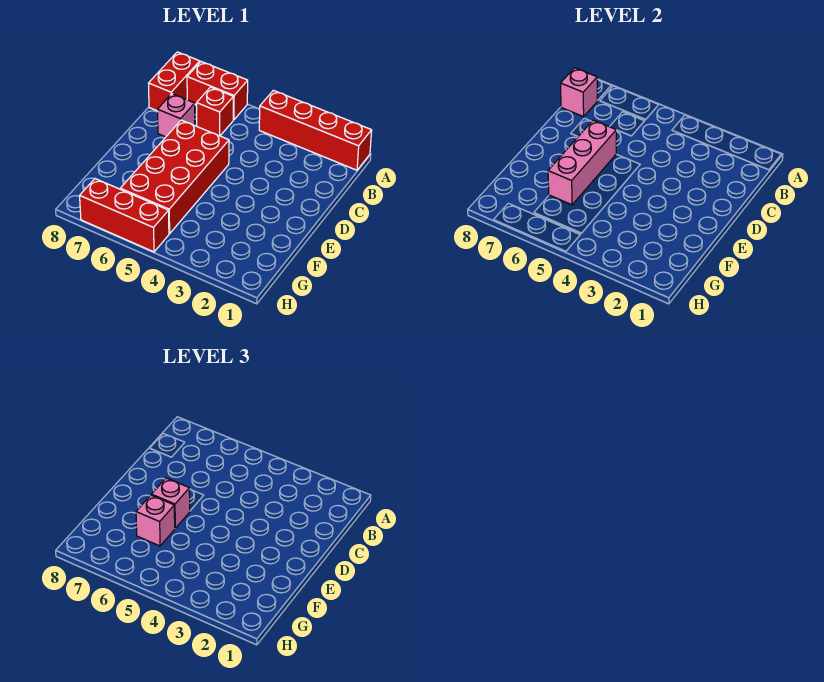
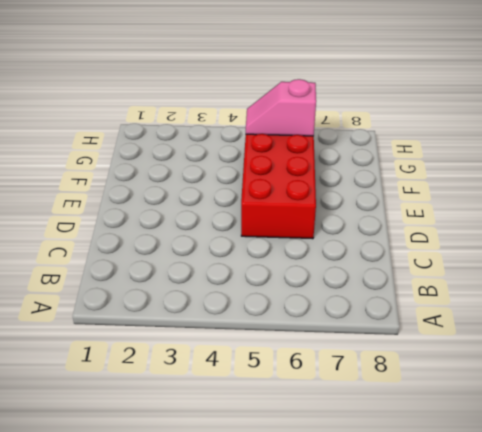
pink slope G5:G6 level 2 top 6 -> none
none -> red brick A1:A4 level 1
none -> red brick A6:A7 level 1

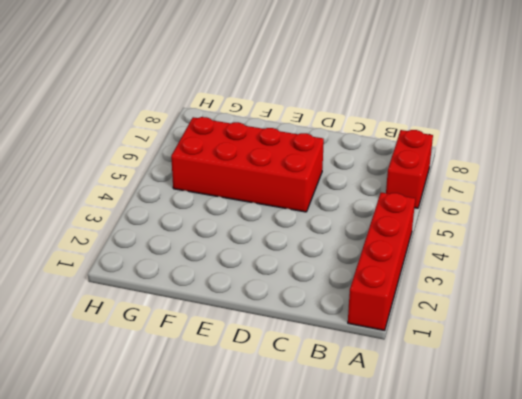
none -> red brick A8:B8 level 1
none -> red brick B6 level 1

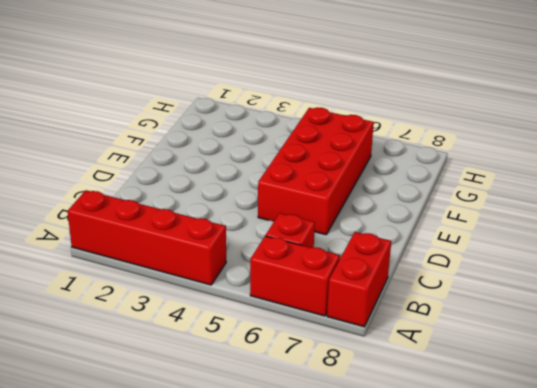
none -> pink brick C7 level 1
none -> red brick H5:H7 level 1

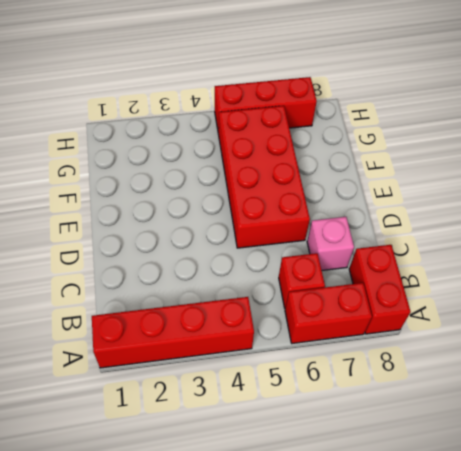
none -> pink brick B8 level 2
none -> pink brick D6:F6 level 2

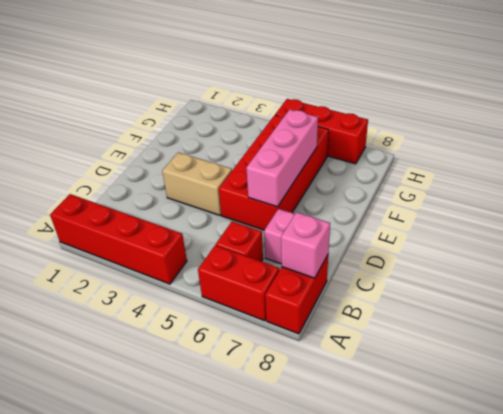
tan brick D3:D4 level 1 -> none
none -> pink brick E6 level 3
none -> pink brick F6 level 3

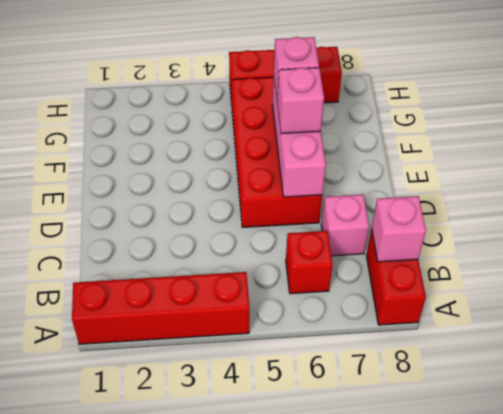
none -> red brick A6:A7 level 1

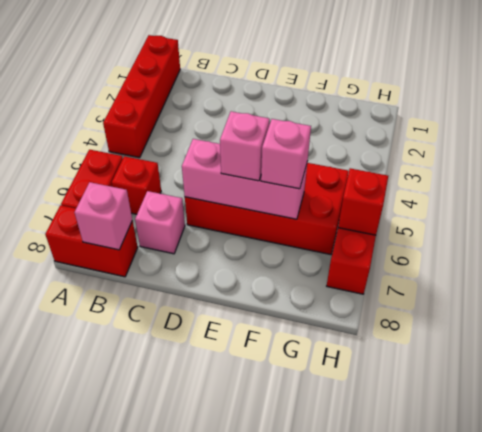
red brick H6 level 2 -> none

